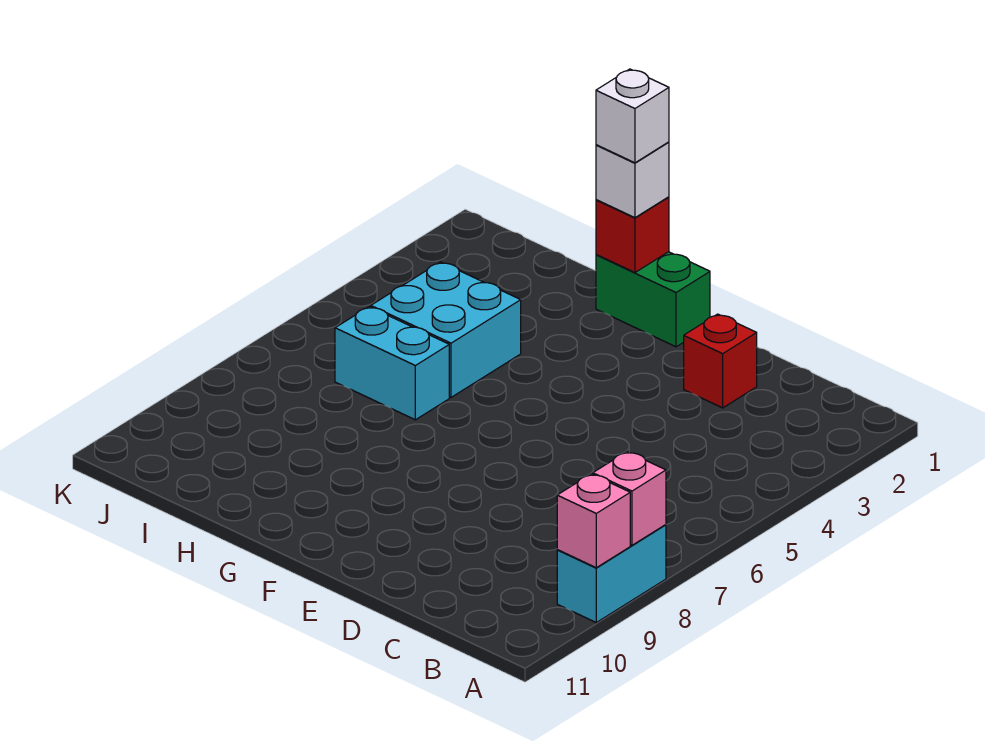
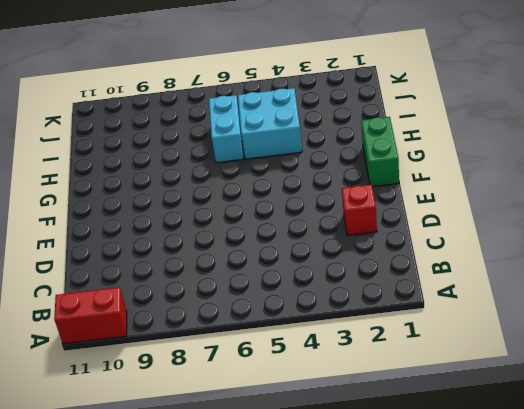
red brick A10:A11 level 1 -> none
none -> cyan brick A8:A9 level 1
none -> pink brick A8 level 2

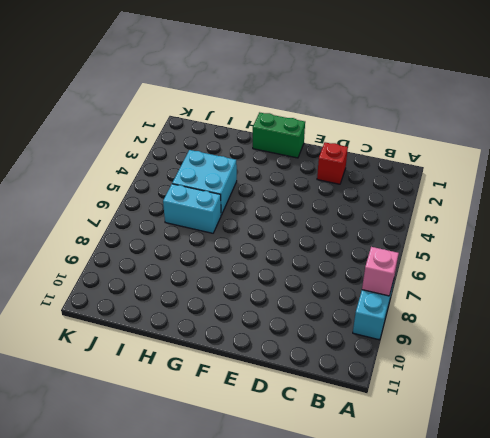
none -> pink brick A9 level 2
none -> red brick G1 level 2

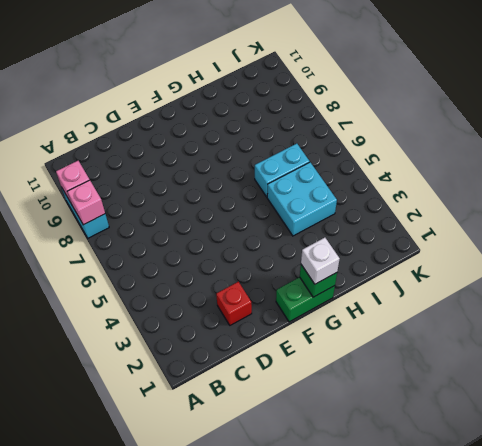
green brick G1 level 2 -> red brick G1 level 2
none -> white brick G1 level 4

